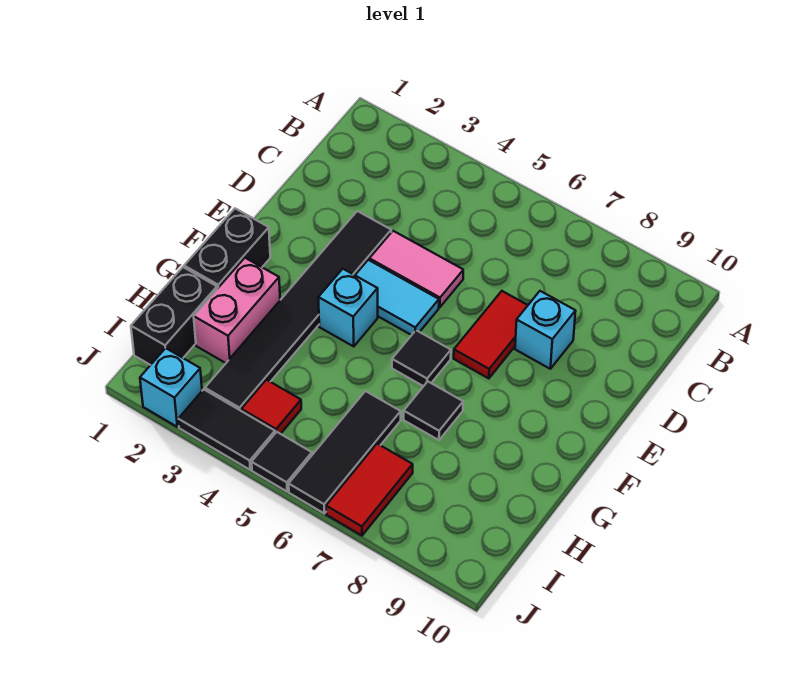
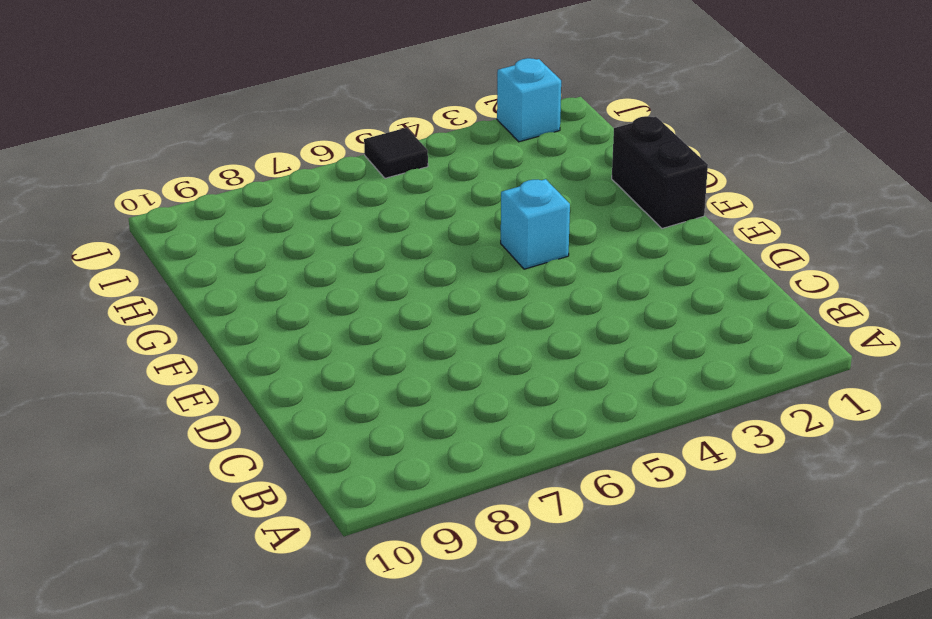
none -> black tile D3:I3 level 1
none -> pink tile D4:D5 level 1
none -> red tile D7:E7 level 1

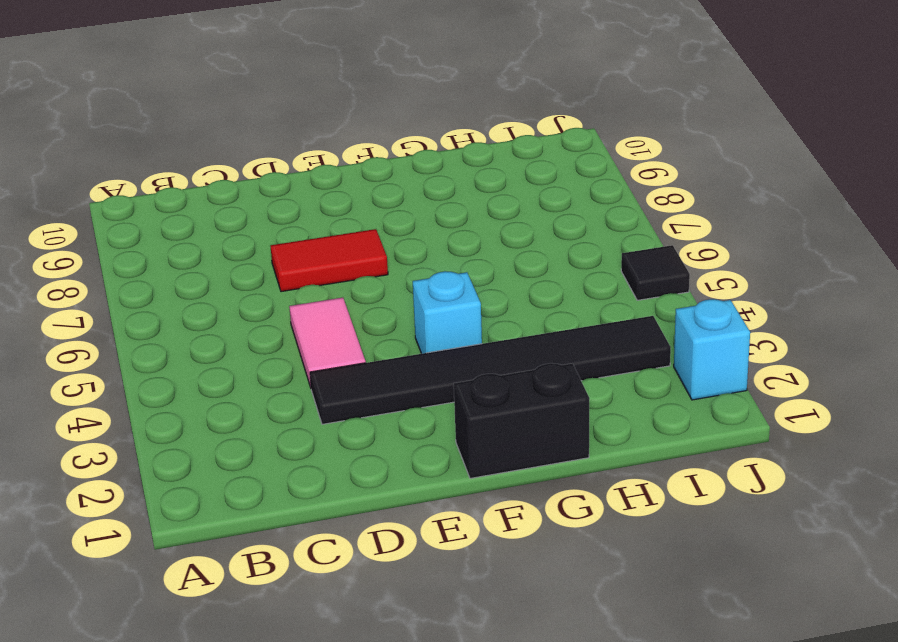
none -> cyan brick D8 level 1
none -> cyan tile E4:E5 level 1
none -> black tile F6 level 1

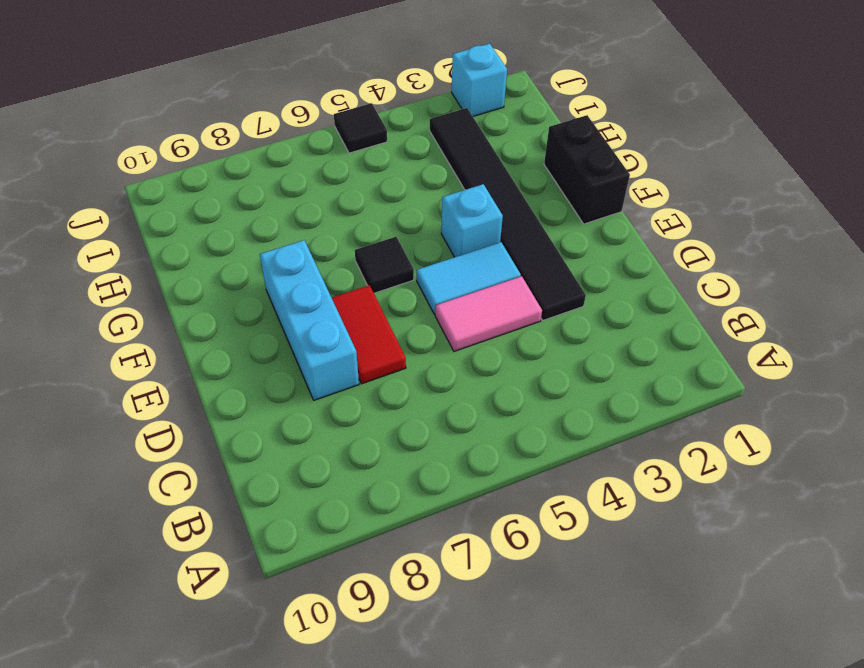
cyan brick D8:F8 level 1 -> cyan brick D8 level 1
none -> pink brick G2:H2 level 1
none -> black tile G7 level 1
none -> black brick H1:I1 level 1

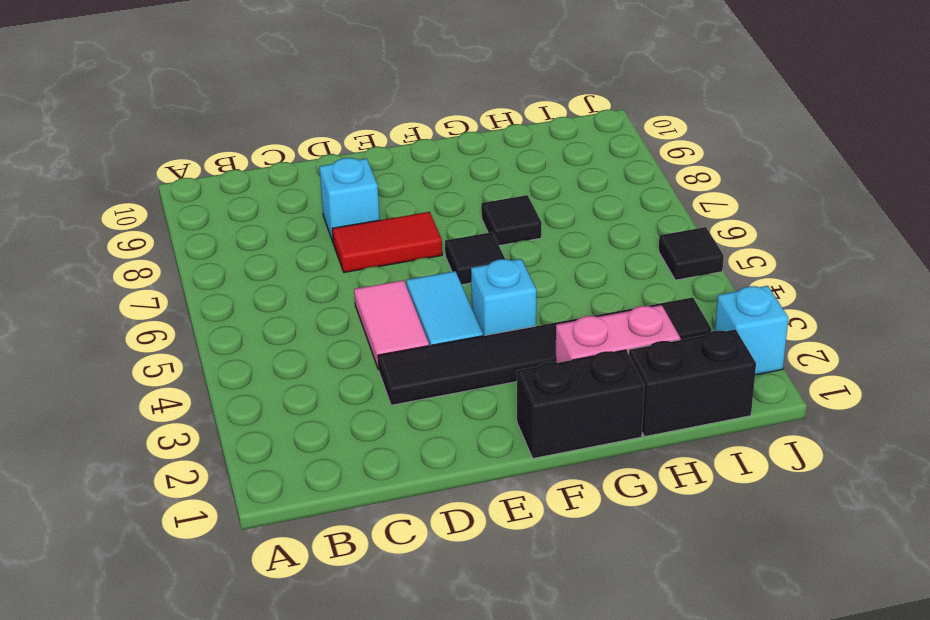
none -> black tile H6:J6 level 1
none -> red tile I4 level 1
none -> red tile I7:J7 level 1

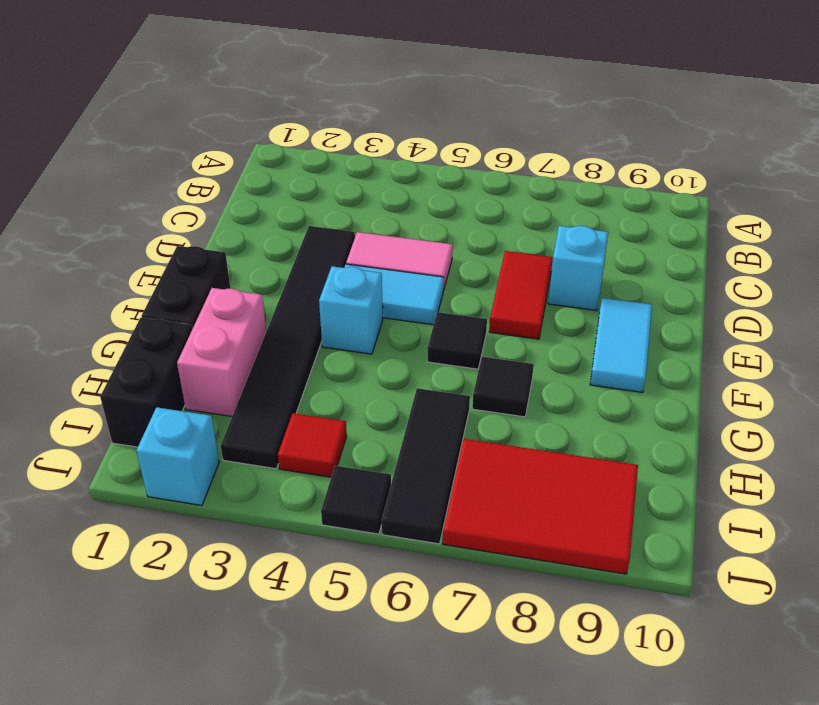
cyan tile E9:F9 level 1 -> none
red tile I7:J9 level 1 -> red tile I7:J7 level 1
none -> black tile J3:J4 level 1

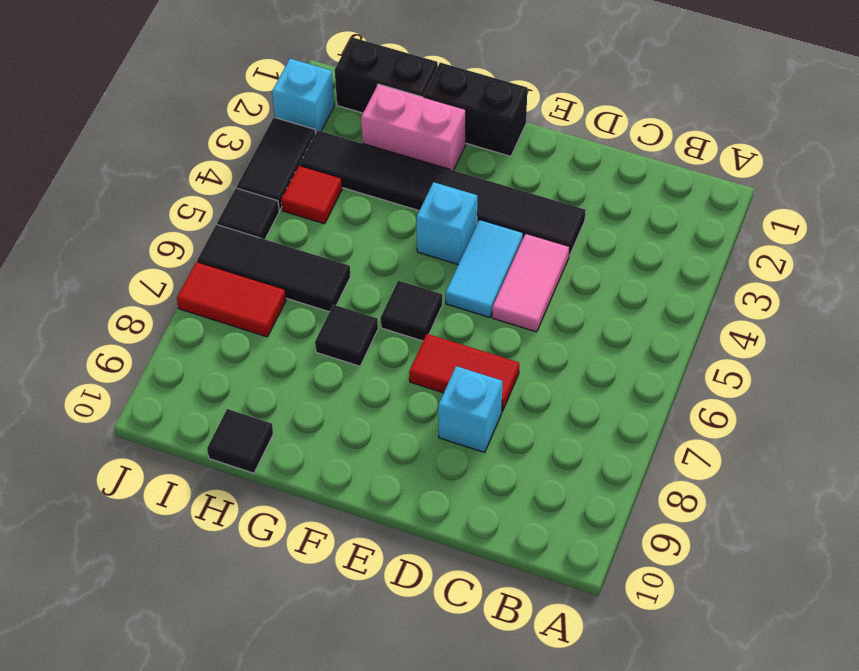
black tile H10 level 1 -> none

